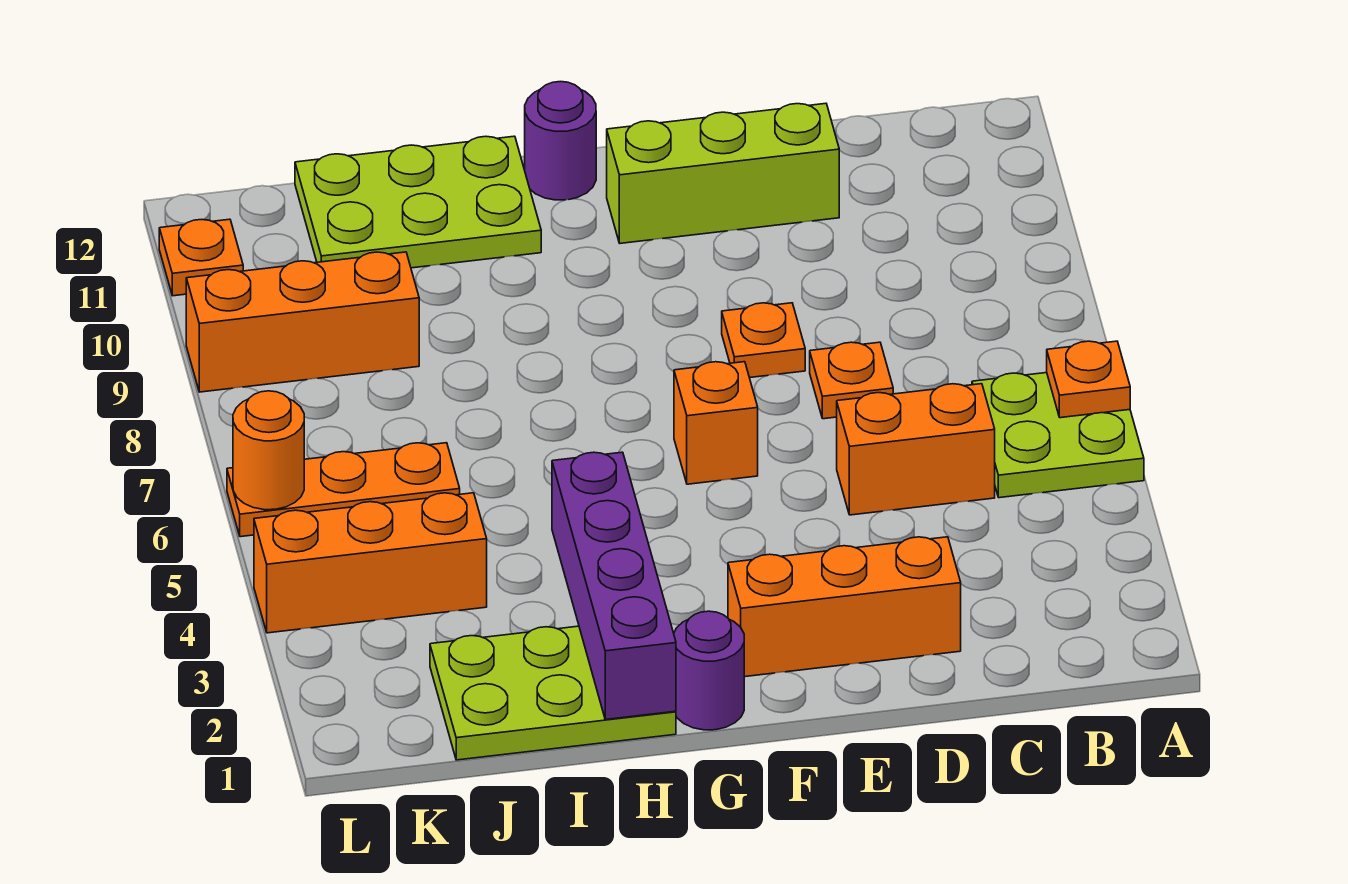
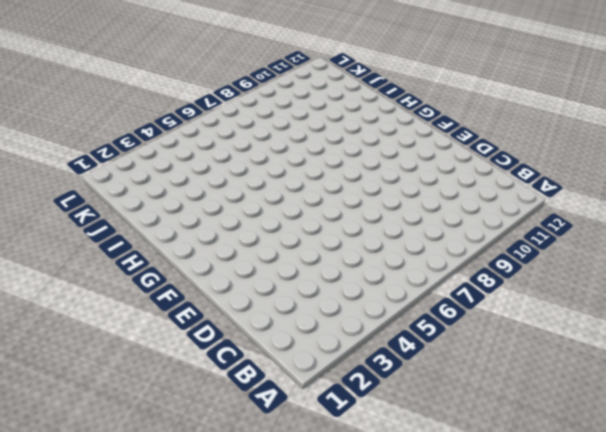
none -> lime plate A5:B6 level 1
none -> orange brick C5:D5 level 1
none -> orange brick D2:F2 level 1

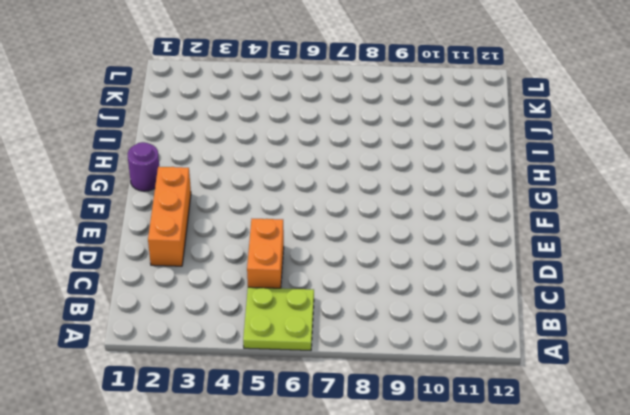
none -> orange plate D7 level 1
none -> lime brick D11:F11 level 1
none -> orange plate E8 level 1

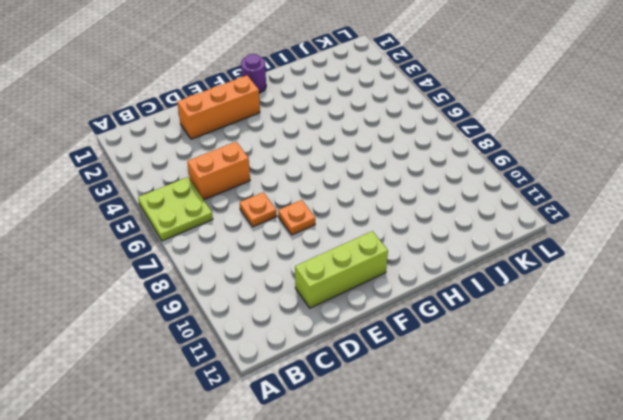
none -> orange brick F6 level 1
none -> purple round brick G12 level 1
none -> lime plate H1:J2 level 1

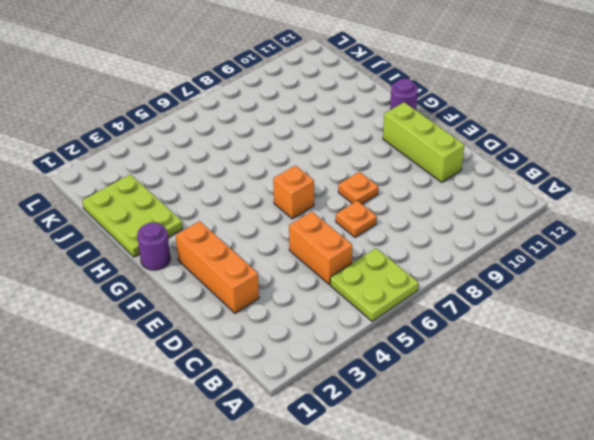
none -> lime plate H11:J12 level 1
none -> orange brick J4:L4 level 1
none -> orange plate J6:L6 level 1

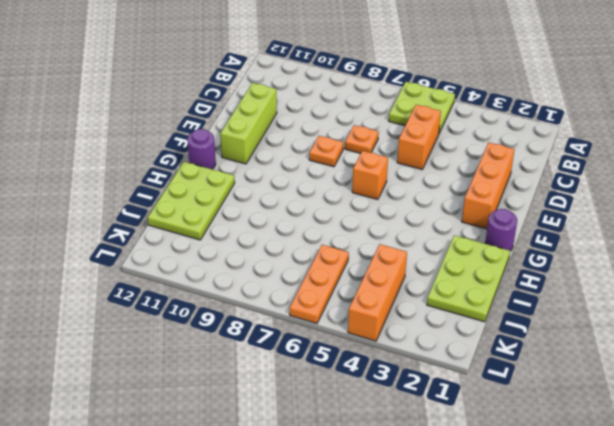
none -> orange brick J9:L9 level 1
none -> orange plate L11 level 1
none -> orange plate A6 level 2

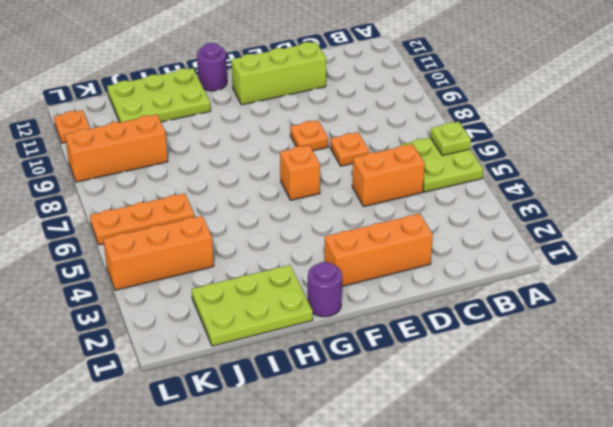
lime plate A6 level 2 -> orange plate A6 level 2
none -> purple brick H1:H4 level 2
none -> orange round brick L6 level 2

